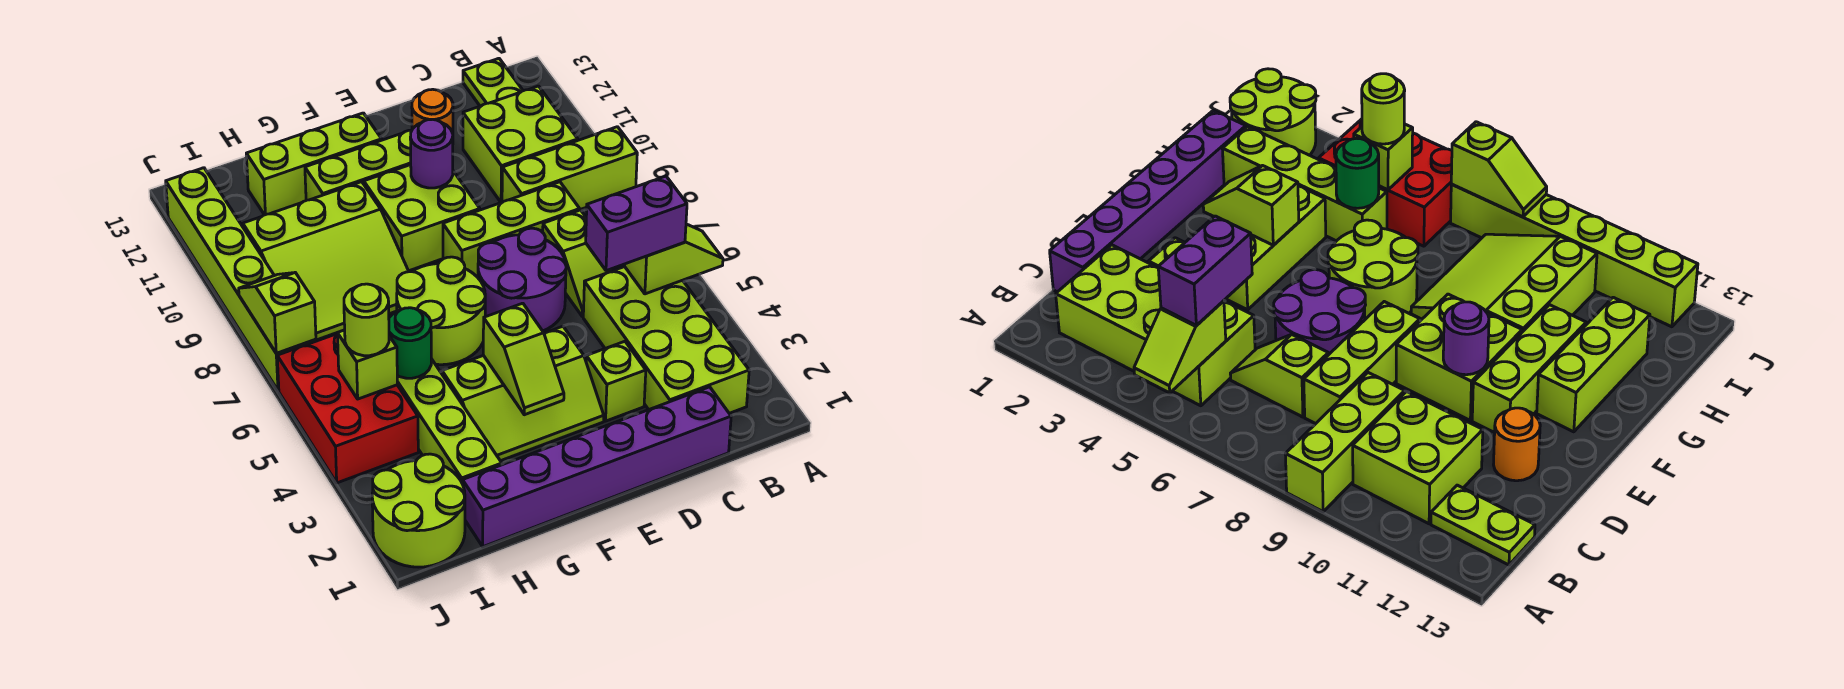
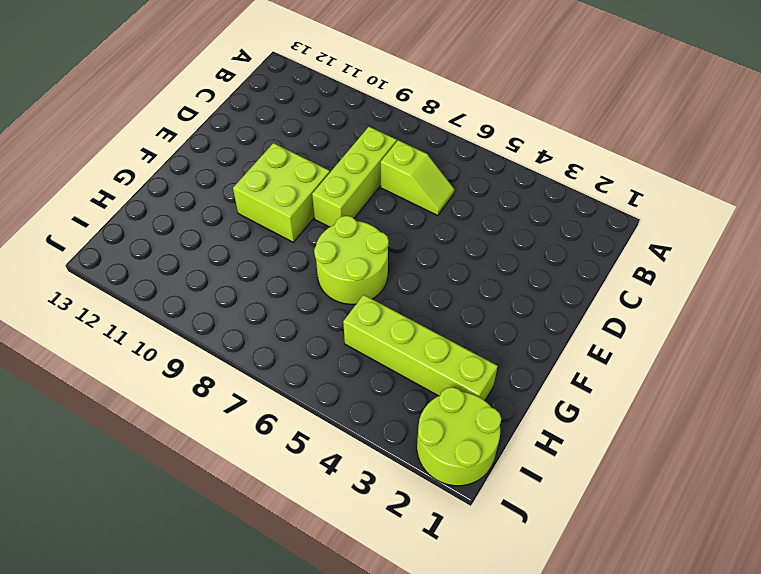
none -> lime brick A9:C9 level 1
none -> lime brick B2:C5 level 1
none -> lime brick B10:C11 level 1

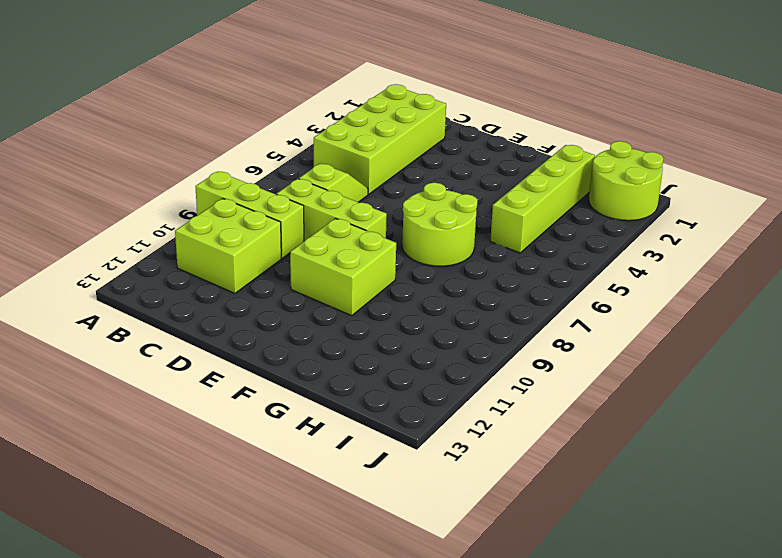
none -> lime plate B12:B13 level 1
none -> purple brick C1:H1 level 1
none -> lime brick D3 level 1

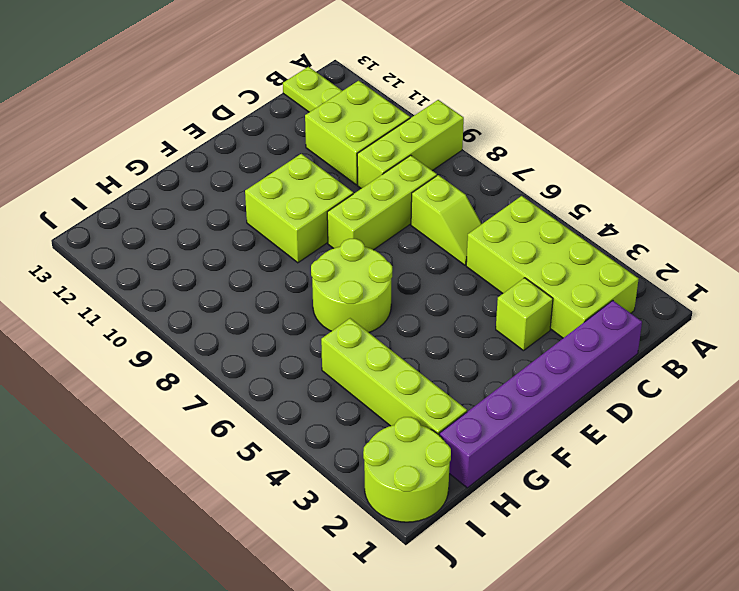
none -> purple round brick D6:E7 level 1
none -> orange round brick D12 level 1
none -> lime slope E3:G4 level 1 top 4

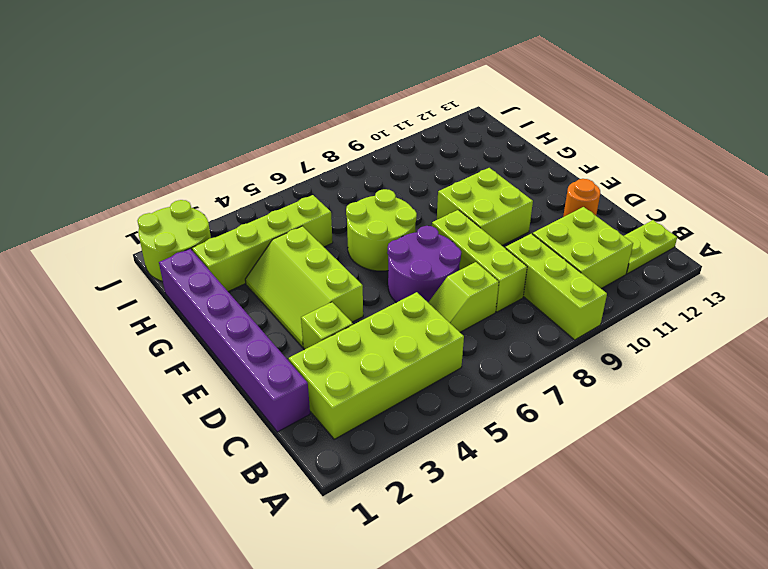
none -> lime brick E11:G11 level 1
none -> lime brick F12:H12 level 1
none -> lime slope G8:I10 level 1 top 10

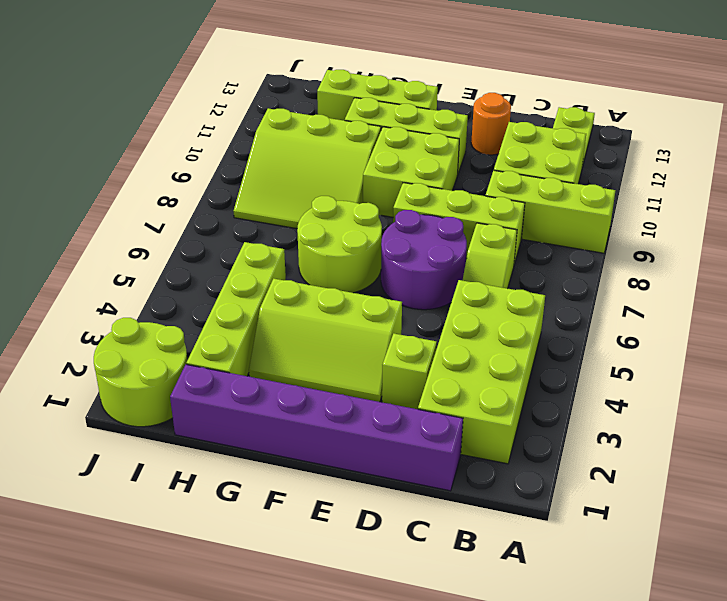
none -> red brick I4:J6 level 1
none -> lime brick J7:J12 level 1
none -> lime slope A5:B5 level 2 top B

